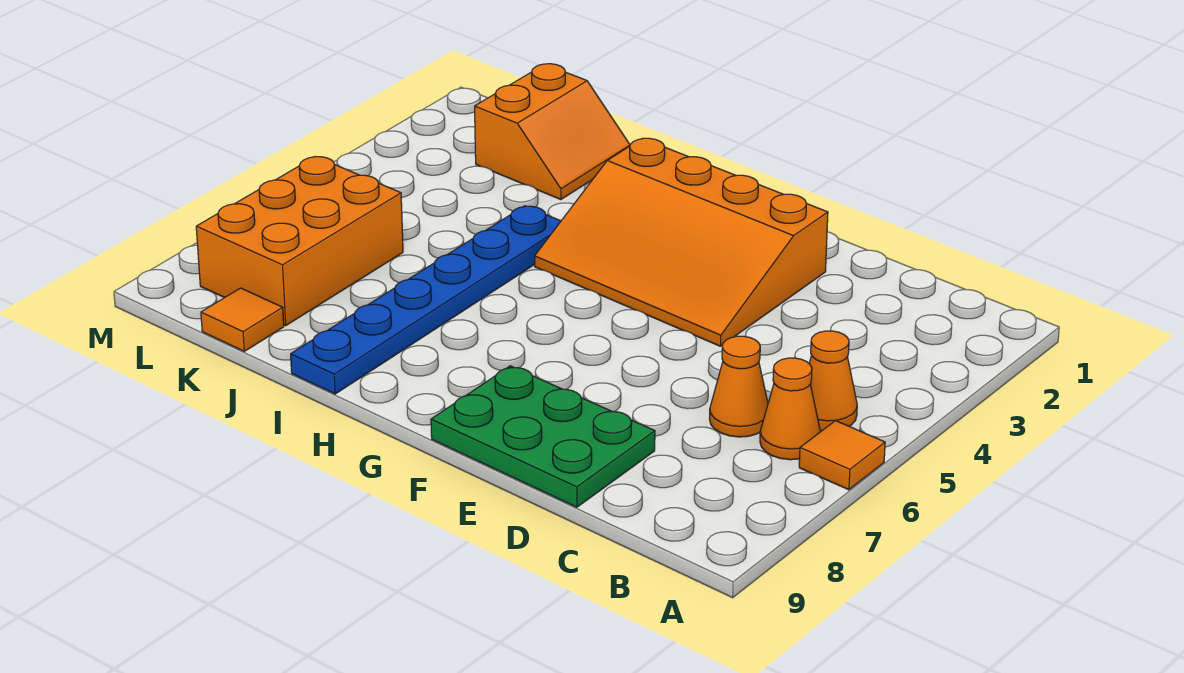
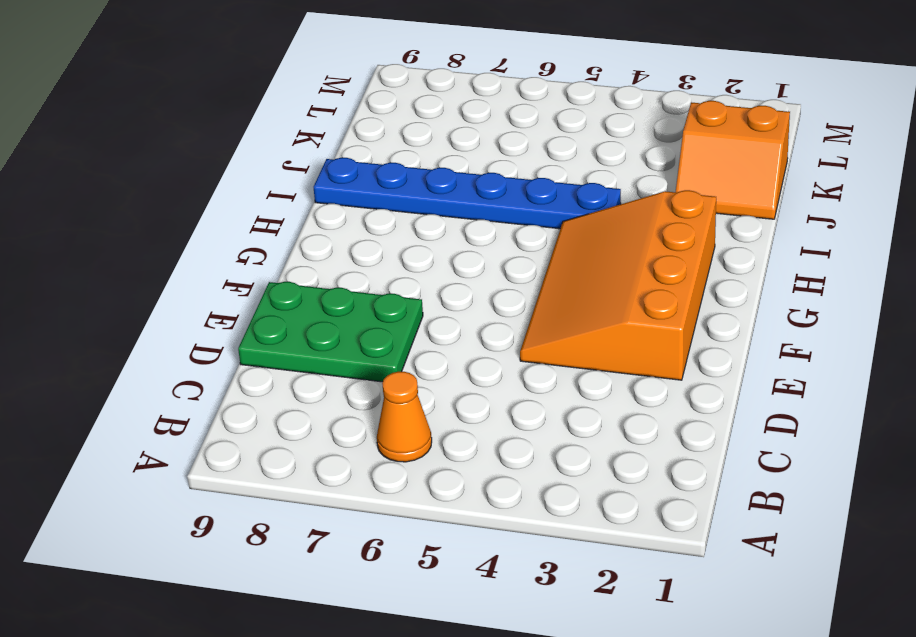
green plate D7:E9 level 1 -> green plate D8:F9 level 1
none -> orange tile A6 level 1
none -> orange cone B5 level 1

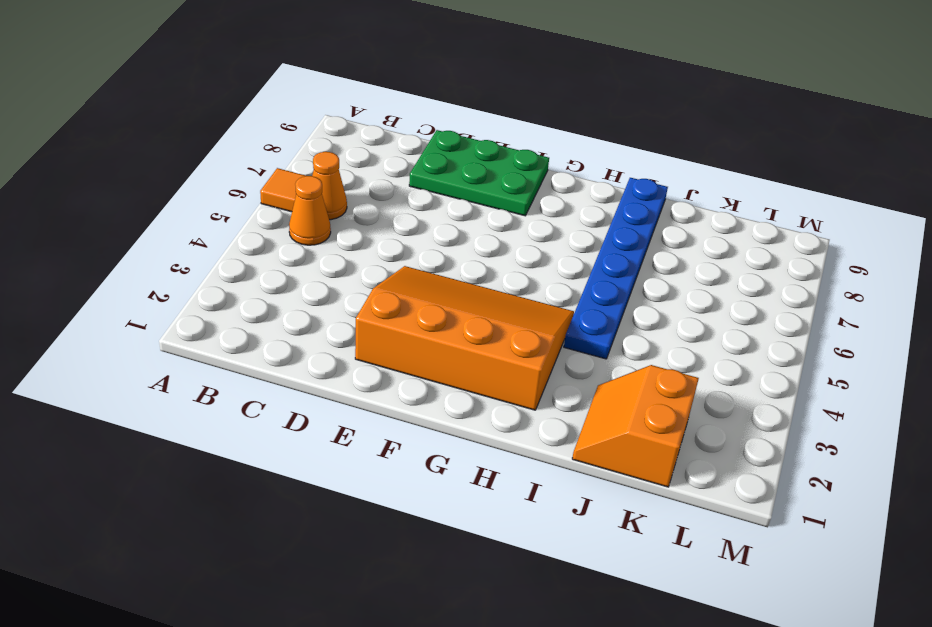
none -> orange cone C6 level 1
none -> orange brick K6:L8 level 1

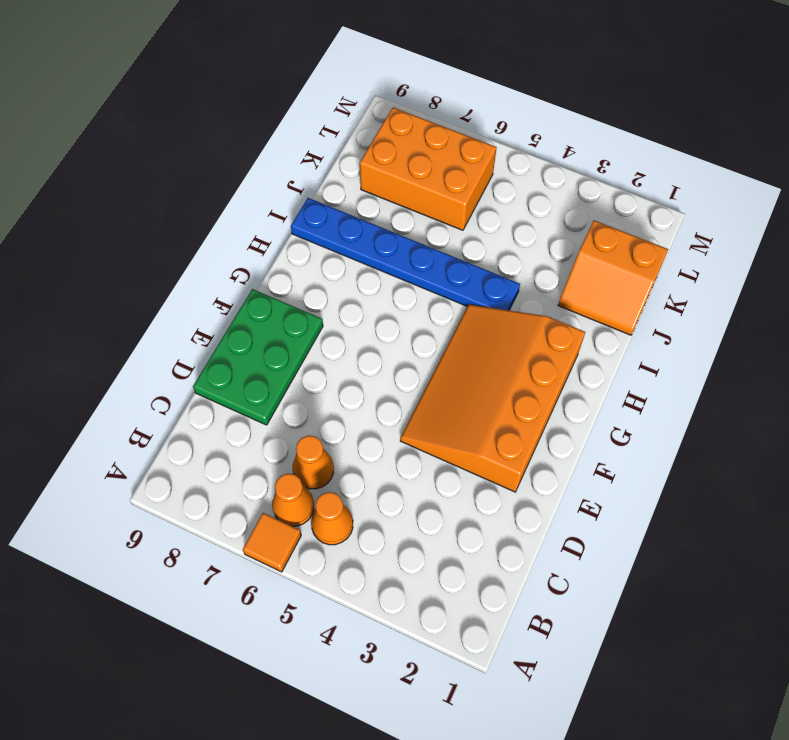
none -> orange tile K9 level 1

